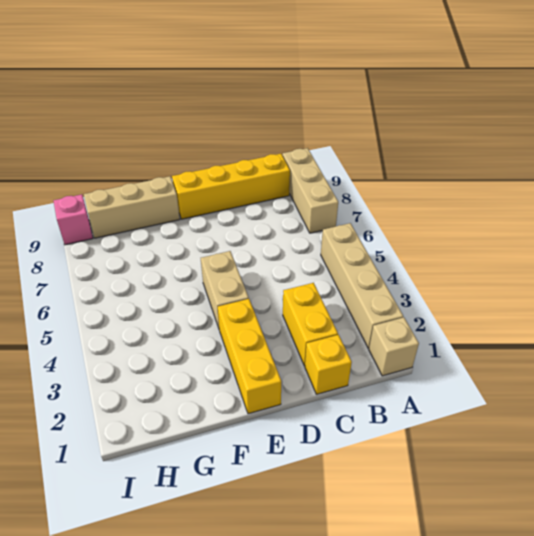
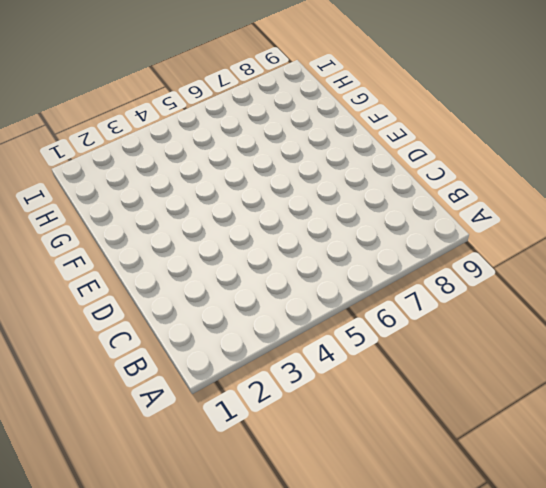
none -> tan brick A1 level 1
none -> tan brick A2:A5 level 1

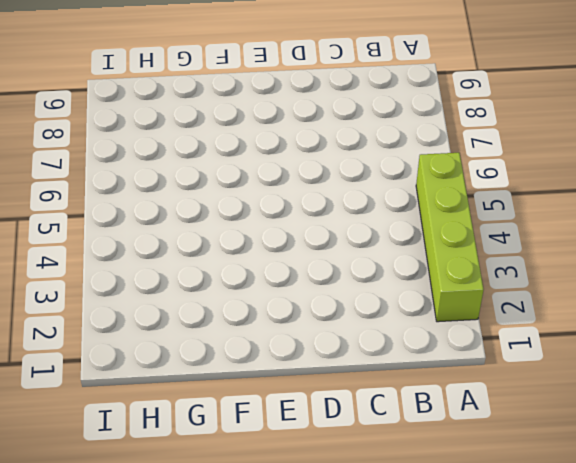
lime brick A2:A5 level 1 -> tan brick A2:A5 level 1
none -> tan brick A1 level 1
none -> tan brick A7:A9 level 1

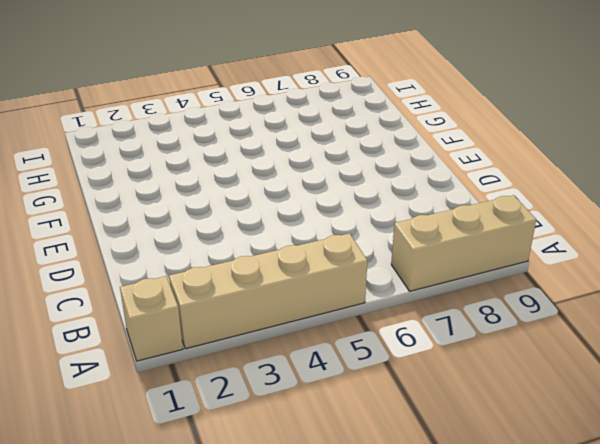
none -> yellow brick B9:E9 level 1
none -> yellow brick C1 level 1

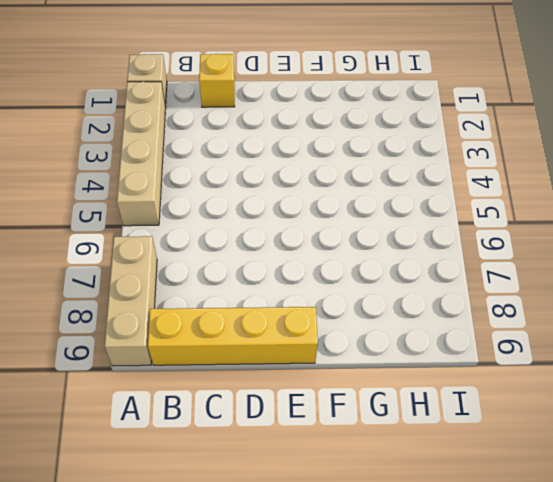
none -> yellow brick C2:C3 level 1
none -> yellow brick E1:E3 level 1

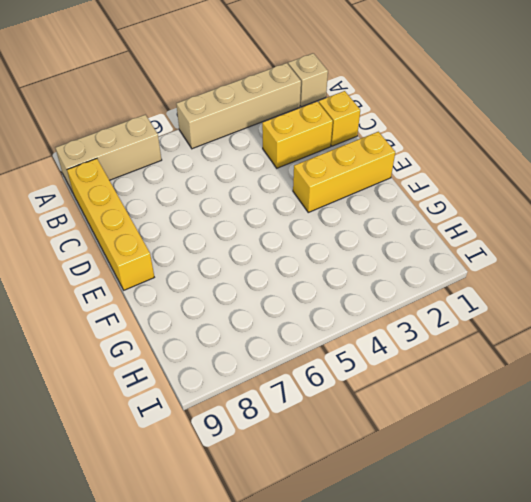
none -> tan brick E4:E5 level 1
none -> tan brick F9:H9 level 1

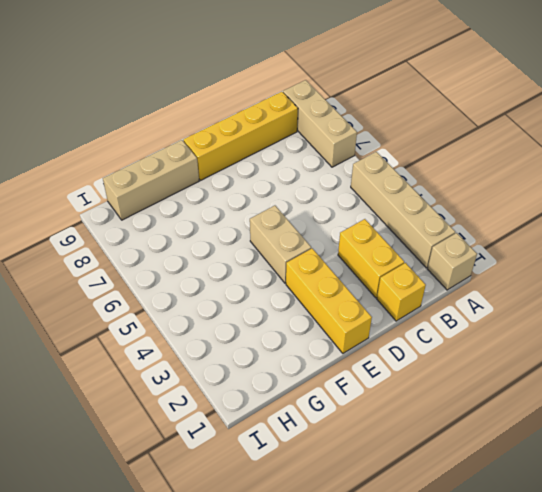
none -> pink brick I9 level 1

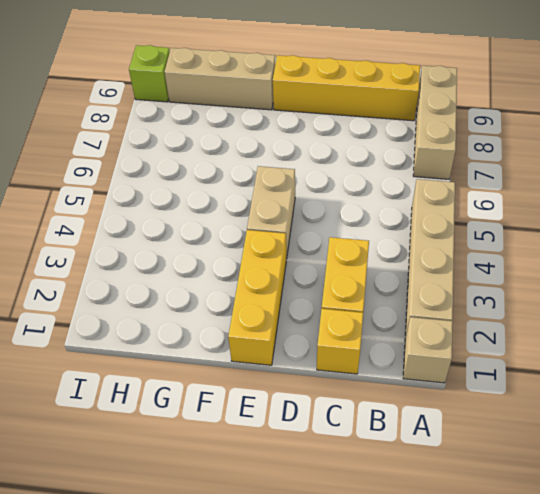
lime brick I9 level 1 -> pink brick I9 level 1

